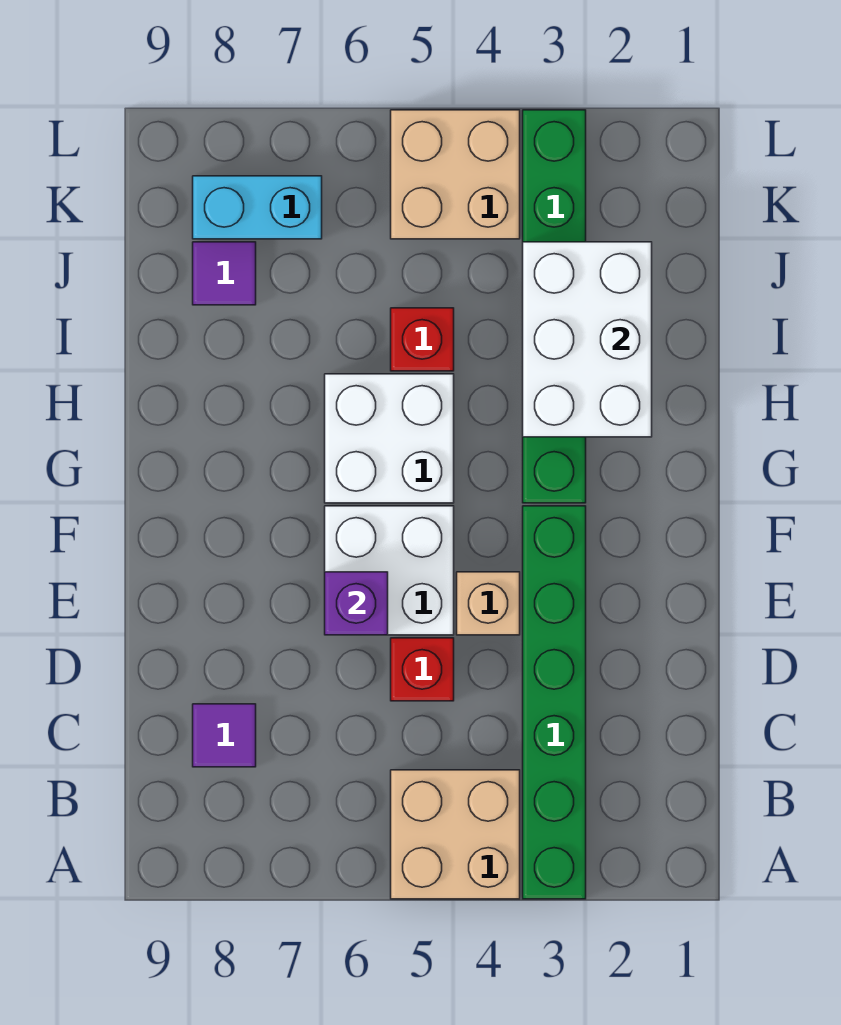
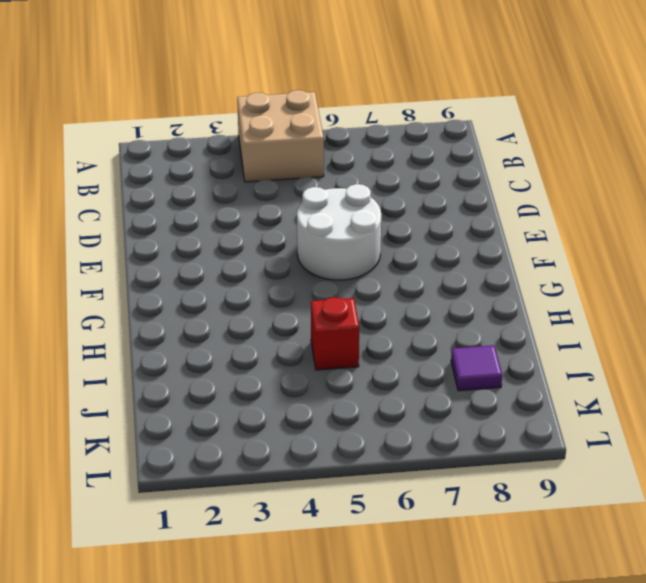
white round brick E5:F6 level 1 -> white brick E5:F6 level 1
none -> green brick A3:F3 level 1
none -> purple tile C8 level 1
none -> red brick D5 level 1

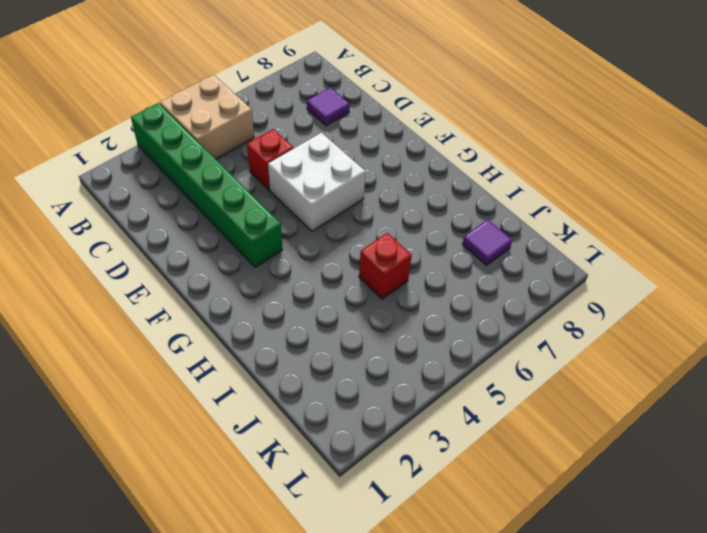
none -> tan brick E4 level 1
none -> green brick G3:L3 level 1
none -> white brick G5:H6 level 1

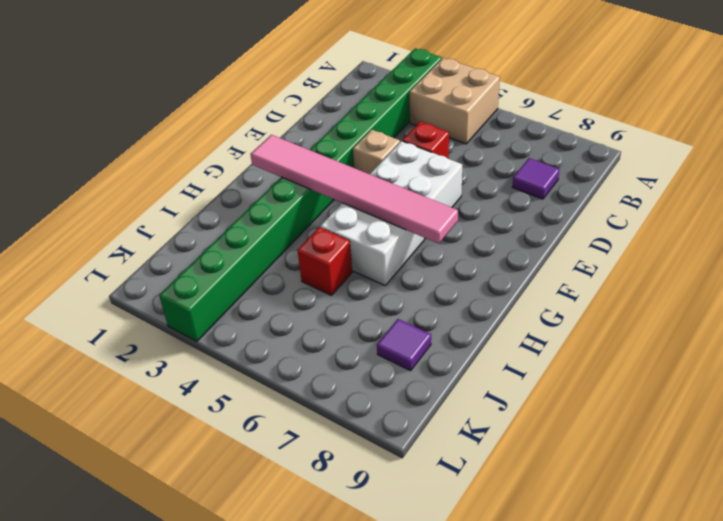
pink tile G2:G7 level 2 -> none
none -> tan brick K4:L5 level 1
none -> cyan brick K7:K8 level 1
none -> purple brick E6 level 2

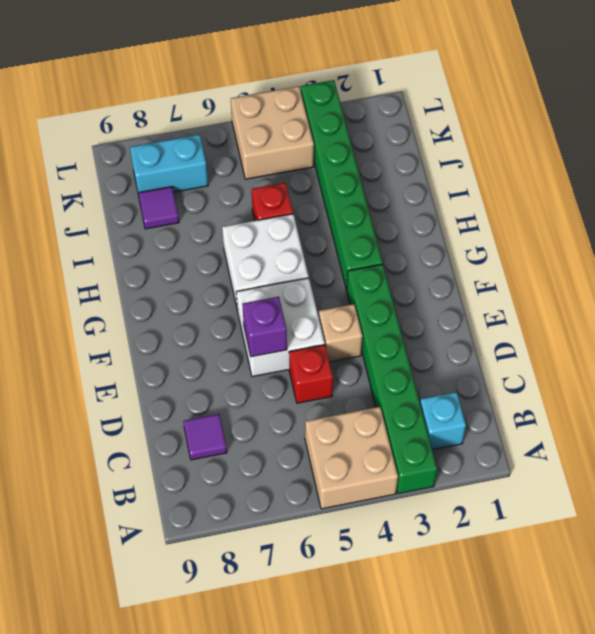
cyan brick B2 level 1 -> none
none -> white brick H2:J3 level 2

